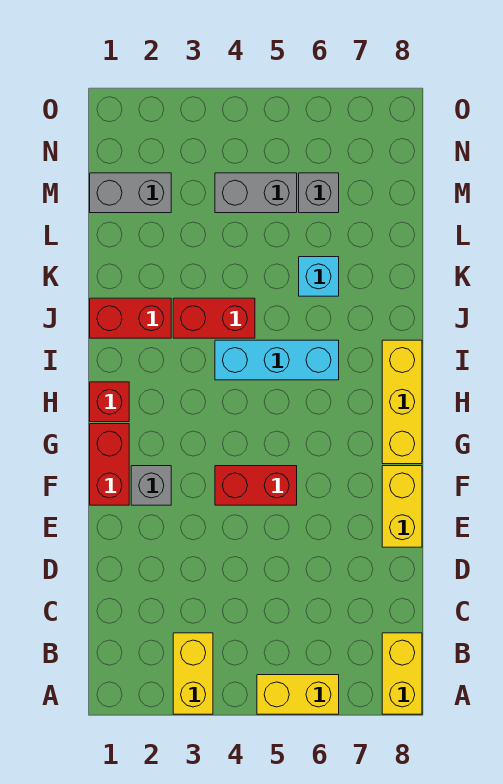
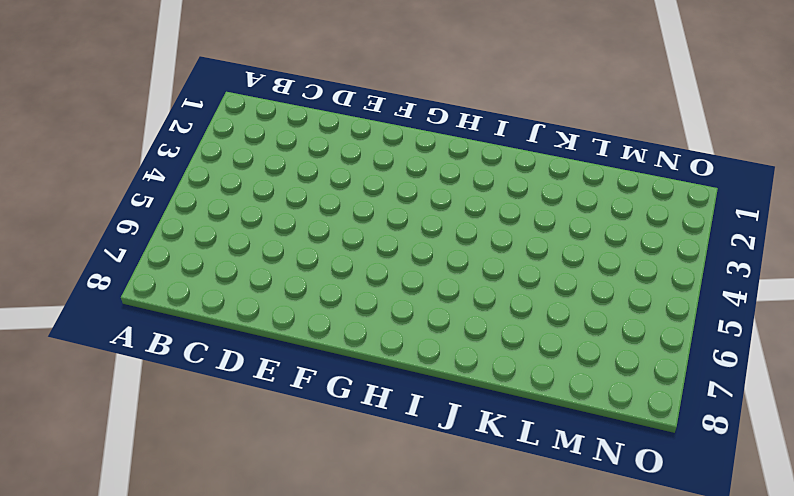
none -> yellow brick A3:B3 level 1
none -> yellow brick A5:A6 level 1
none -> yellow brick A8:B8 level 1

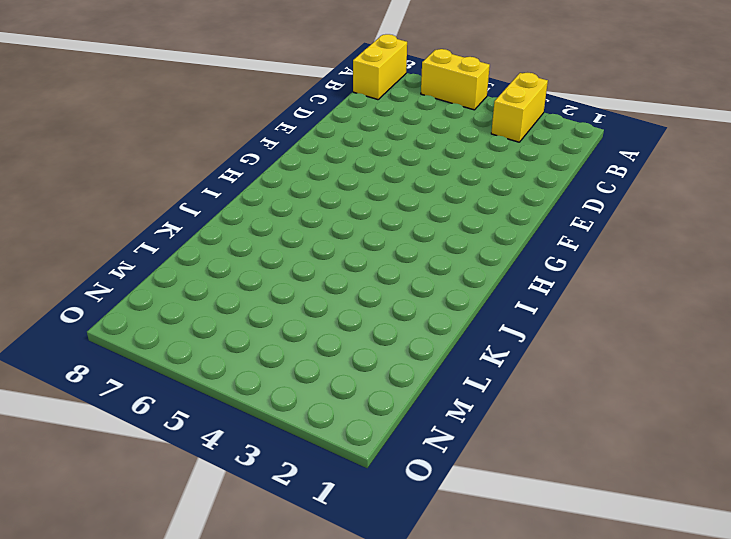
none -> yellow brick E8:F8 level 1
none -> red brick F1:G1 level 1
none -> grey brick F2 level 1

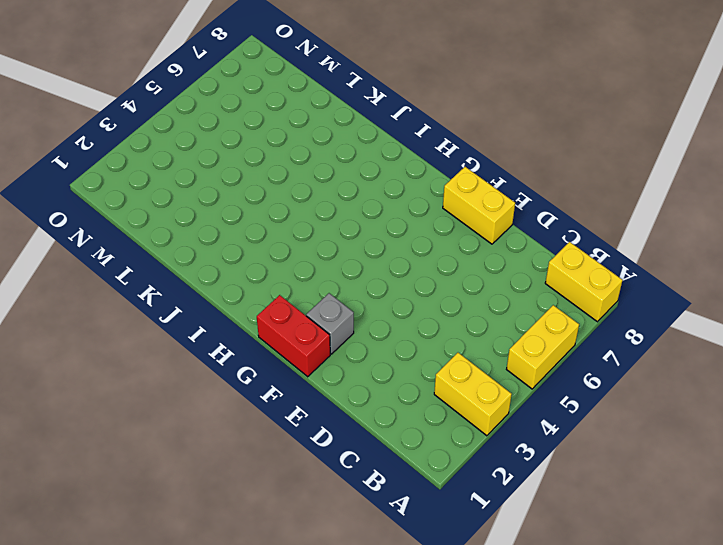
none -> red brick F4:F5 level 1
none -> yellow brick G8:I8 level 1
none -> red brick H1 level 1

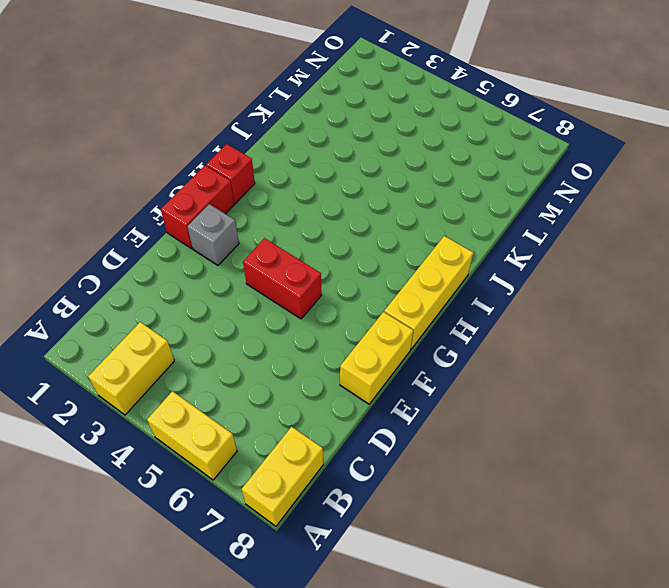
none -> cyan brick I4:I6 level 1
none -> red brick J1:J2 level 1
none -> red brick J3:J4 level 1

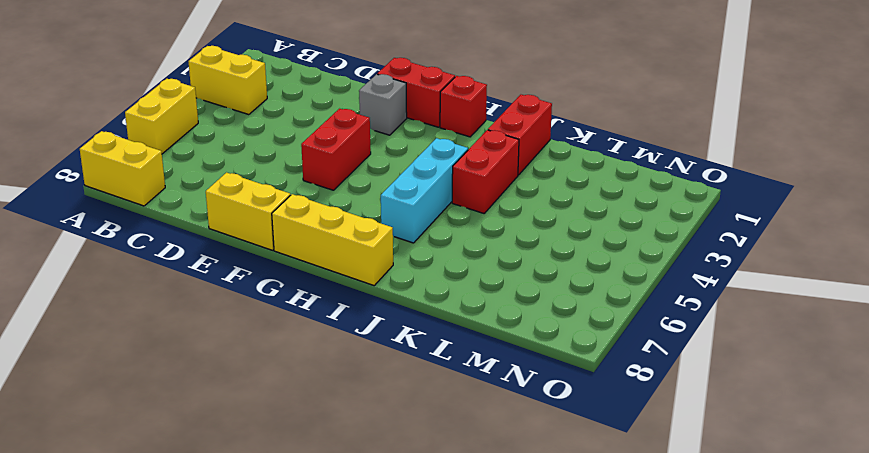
none -> cyan brick K6 level 1
none -> grey brick M1:M2 level 1
none -> grey brick M4:M5 level 1

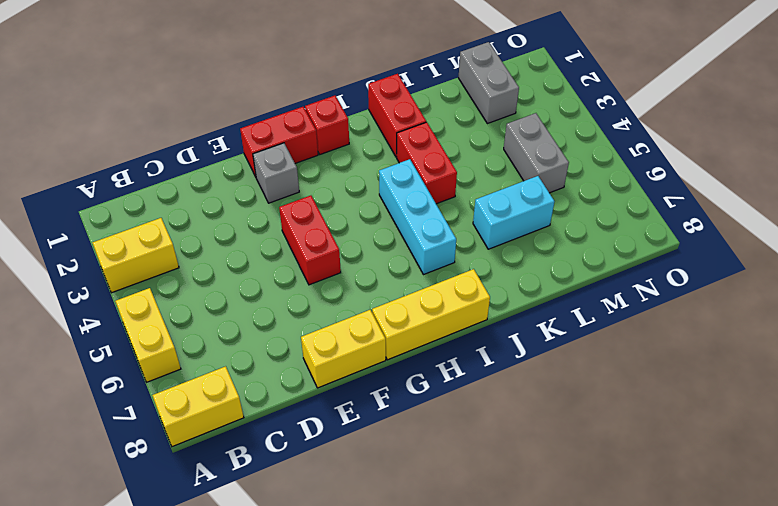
cyan brick K6:L6 level 1 -> cyan brick K6 level 1
none -> grey brick M6 level 1

